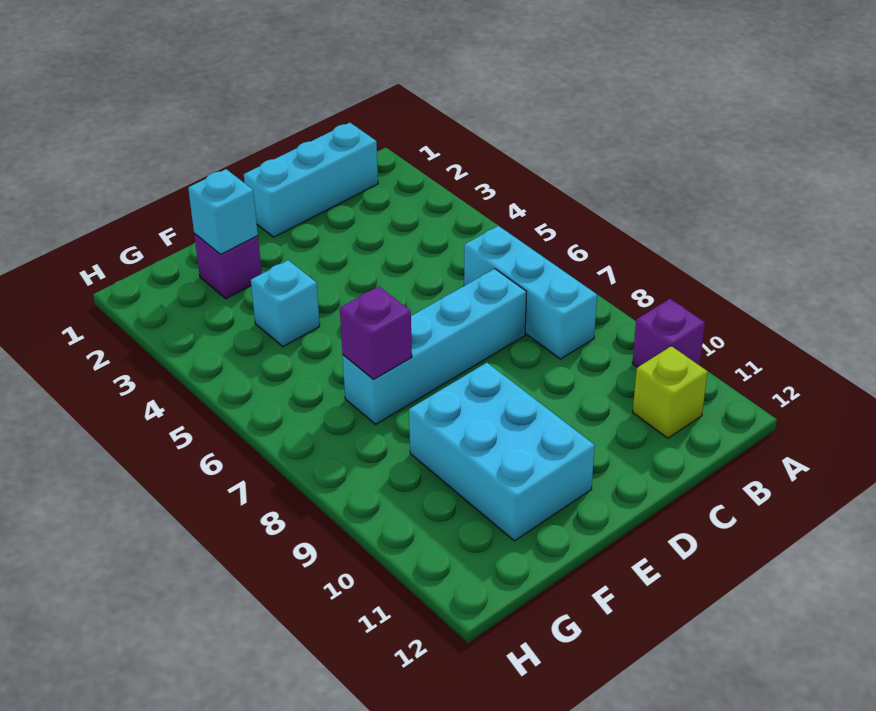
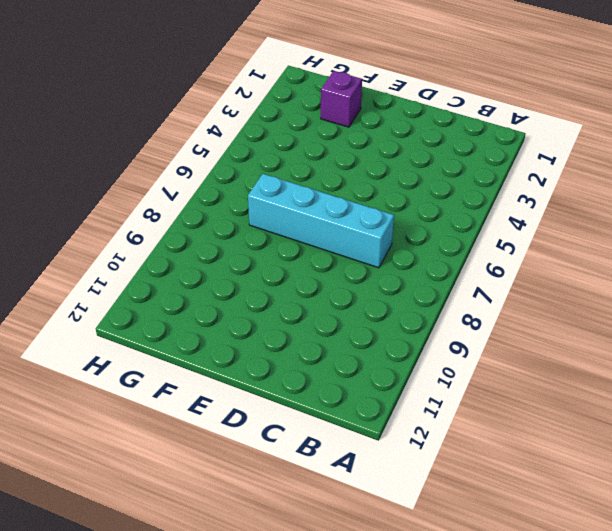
none -> purple brick A10 level 1
none -> cyan brick B1:D1 level 1

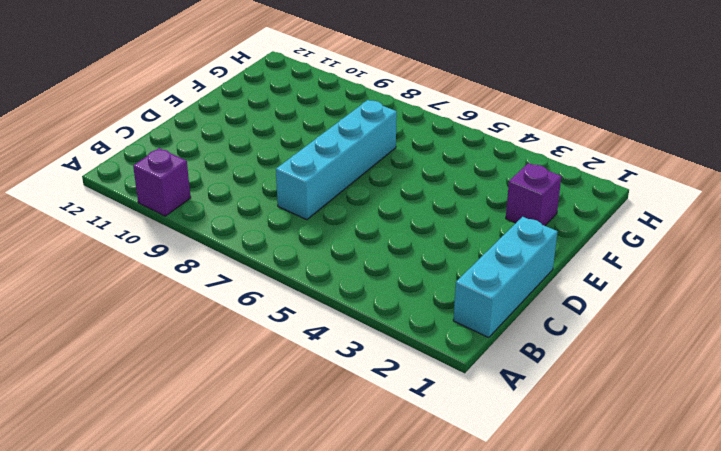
none -> cyan brick B6:B8 level 1
none -> lime brick B11 level 1

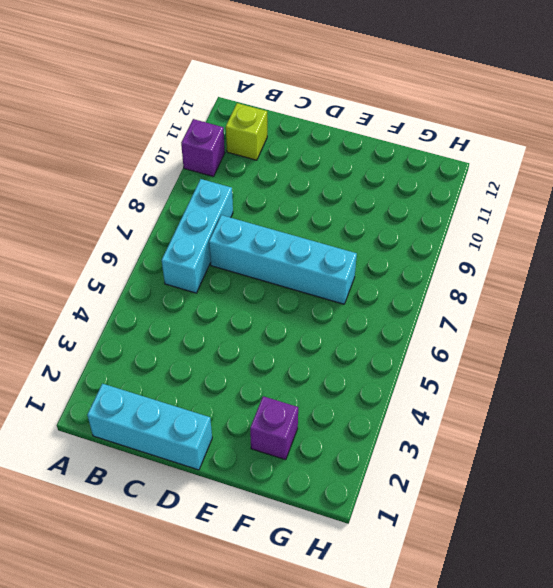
none -> cyan brick E9:F11 level 1
none -> cyan brick F4 level 1

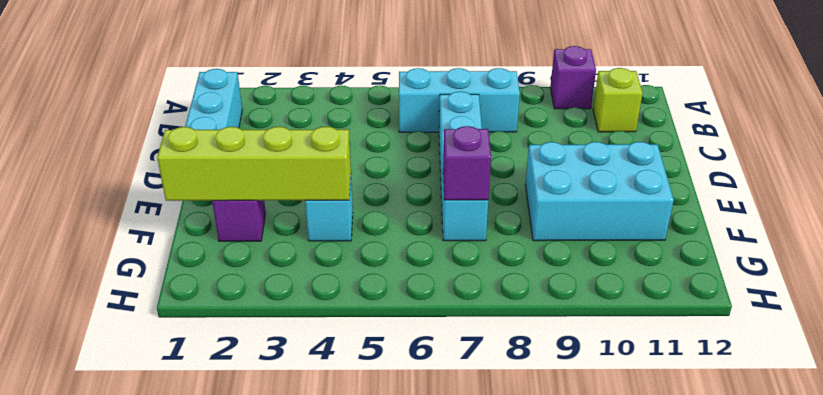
lime brick F1:F4 level 2 -> cyan brick F2 level 2

